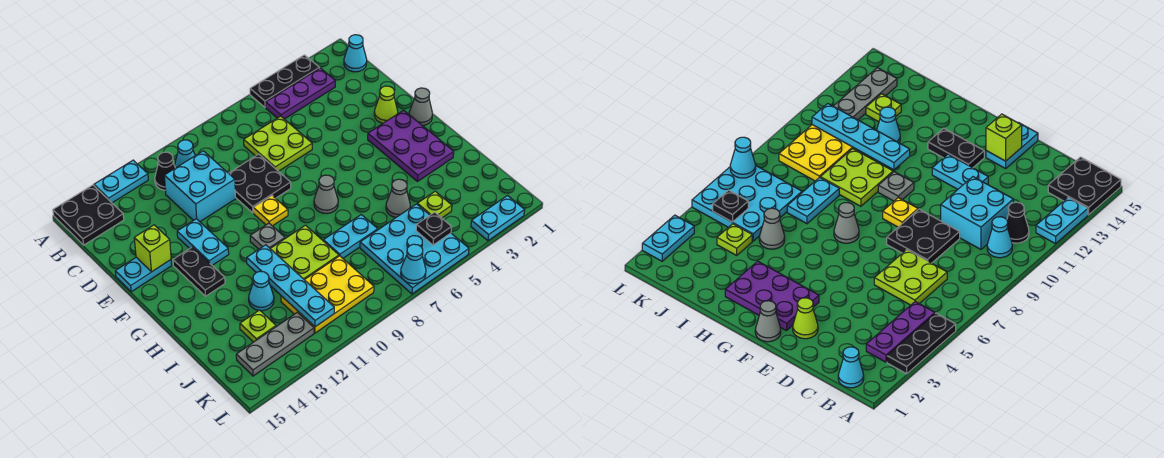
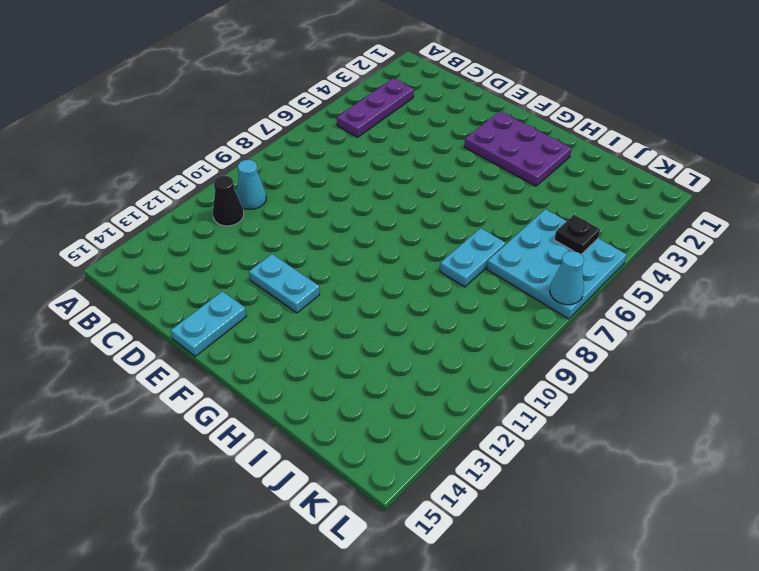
none -> black plate A3:A5 level 1
none -> cyan plate A12:A13 level 1
none -> black plate A14:B15 level 1
none -> cyan cone B1 level 1

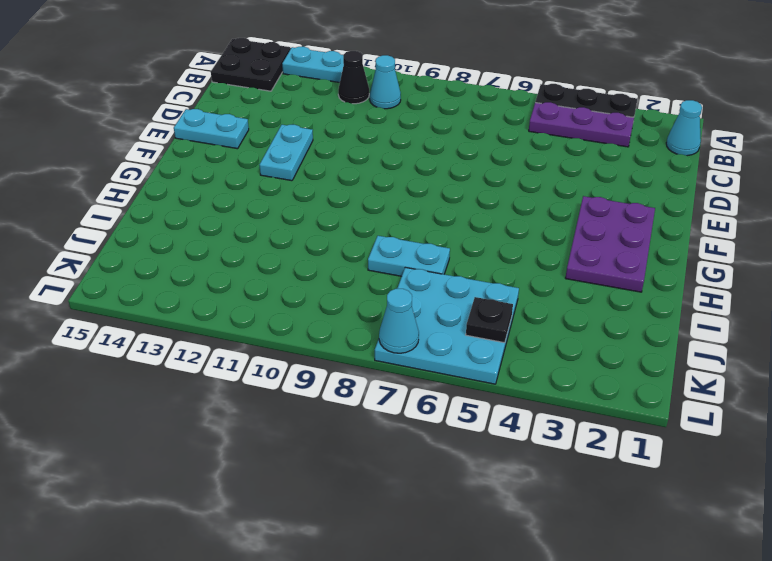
none -> lime plate C6:D7 level 1
none -> cyan brick C10:D11 level 1
none -> black plate D8:E9 level 1
none -> lime cone E2 level 1

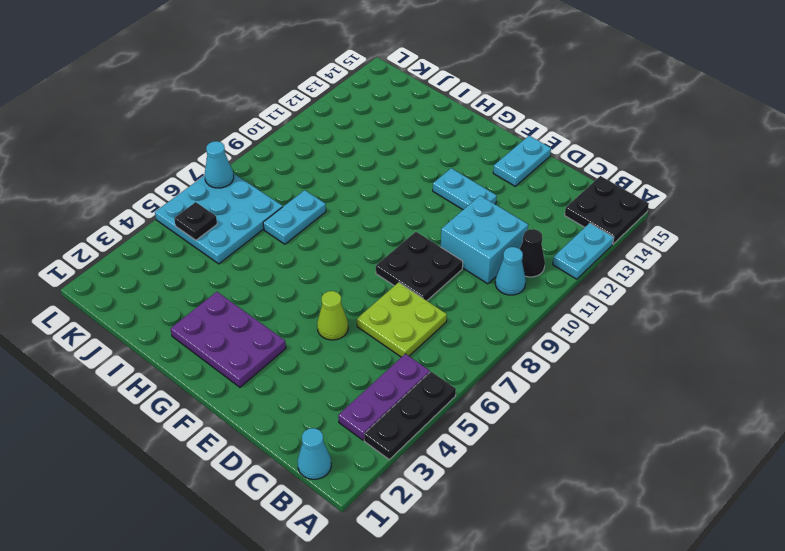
lime cone E5 level 1 -> lime cone E2 level 1
none -> grey cone F1 level 1
none -> yellow plate F9 level 1
none -> black plate F13:G13 level 1
none -> grey cone G7 level 1

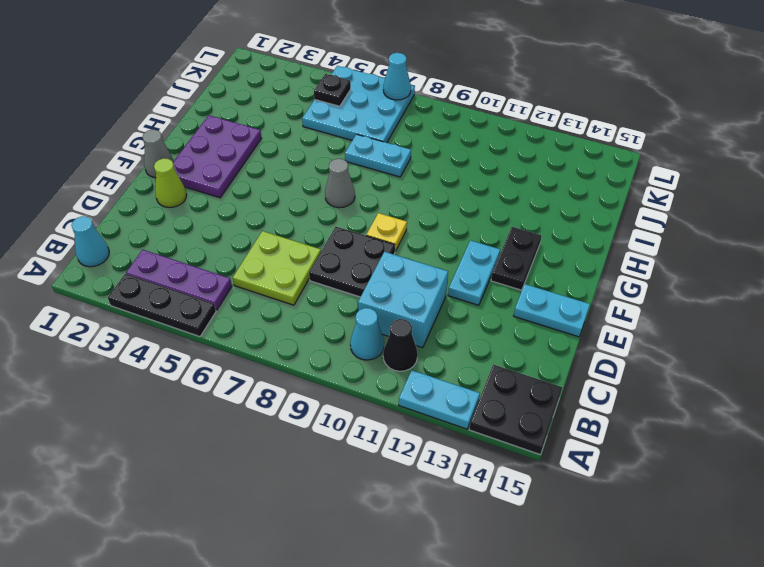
none -> grey plate G10 level 1
none -> lime plate H9:I10 level 1
none -> grey cone I5 level 1
none -> cyan cone I12 level 1

